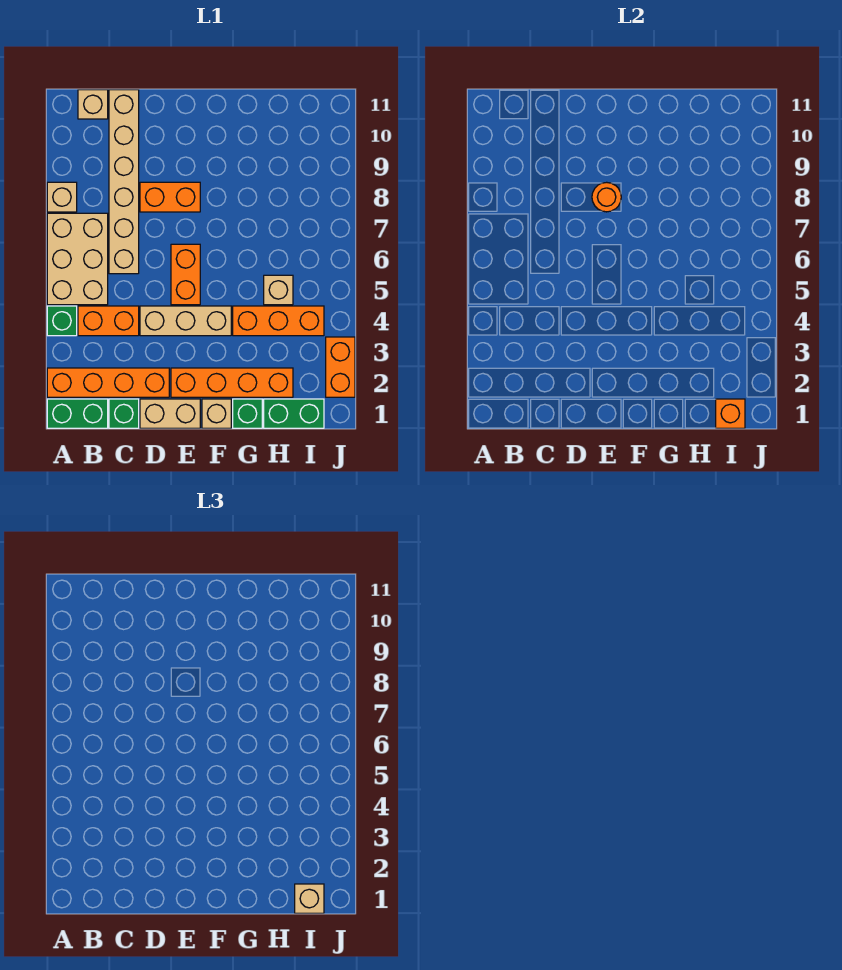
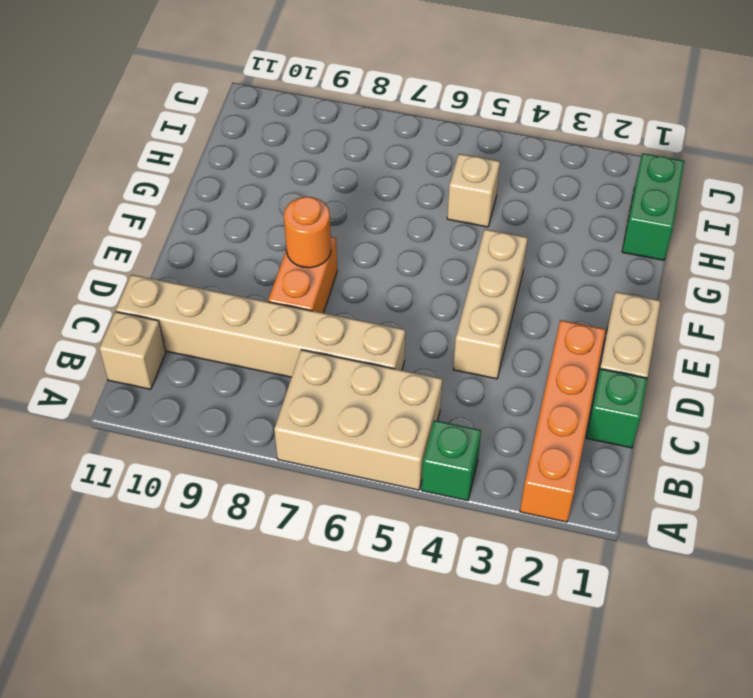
none -> green brick A1:B1 level 1
none -> tan brick A8 level 1
none -> orange brick B4:C4 level 1

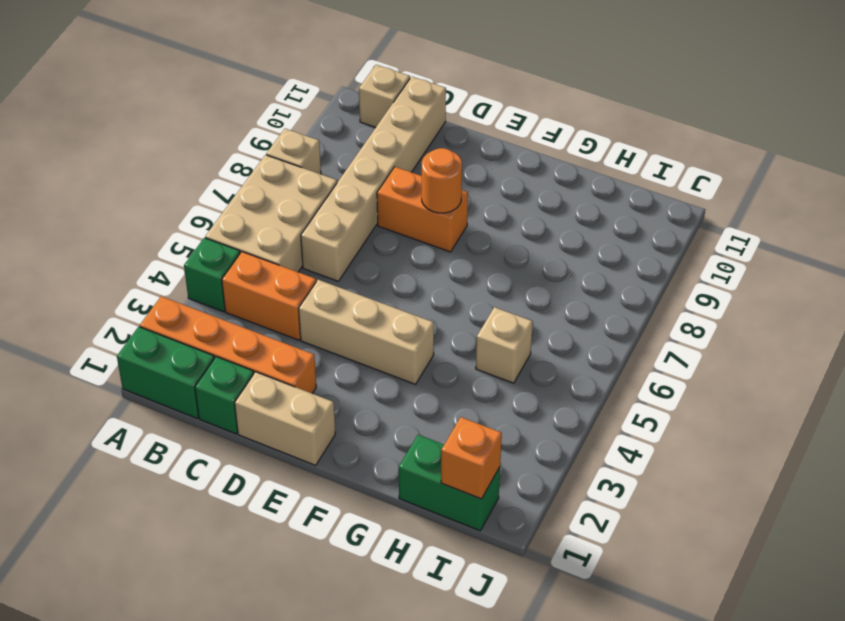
none -> orange brick E2:H2 level 1
none -> orange brick E5:E6 level 1
none -> tan brick F1 level 1

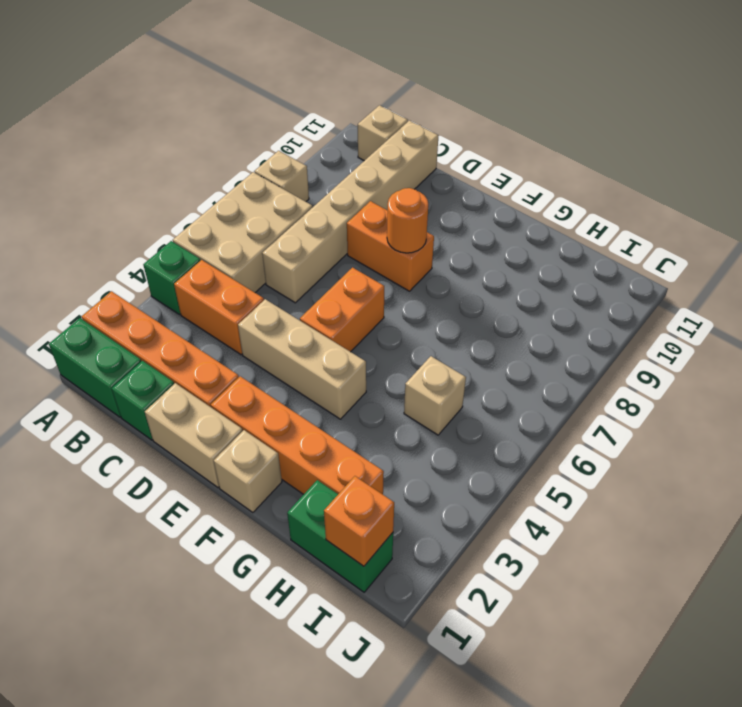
none -> green brick G1 level 1
none -> orange brick G4:I4 level 1
none -> orange brick J2:J3 level 1

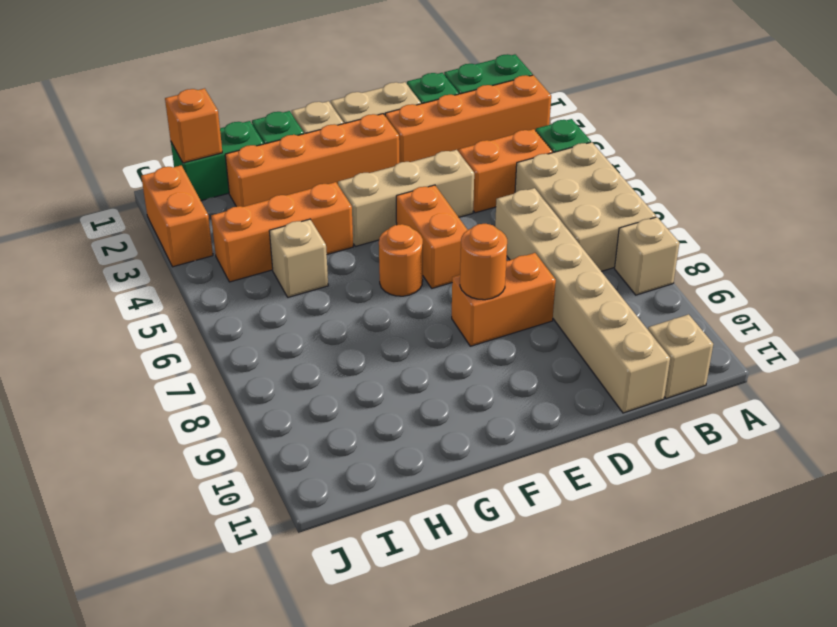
orange round brick F6 level 1 -> none
none -> tan brick I1 level 3

